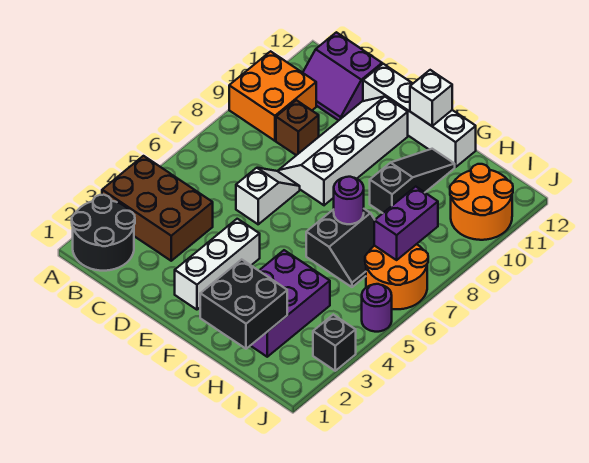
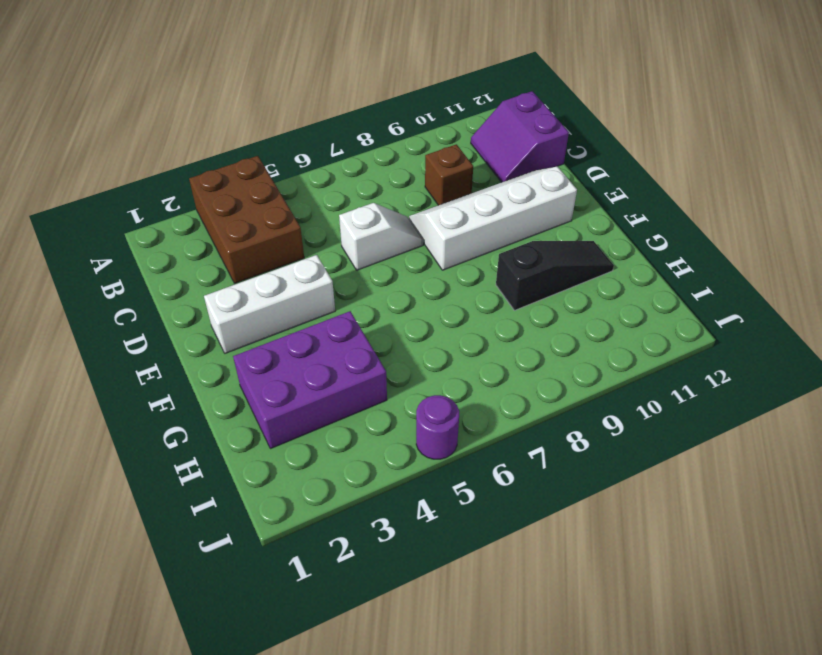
none -> black round brick A1:B2 level 1
none -> orange brick A9:B10 level 1
none -> white brick D12:G12 level 1

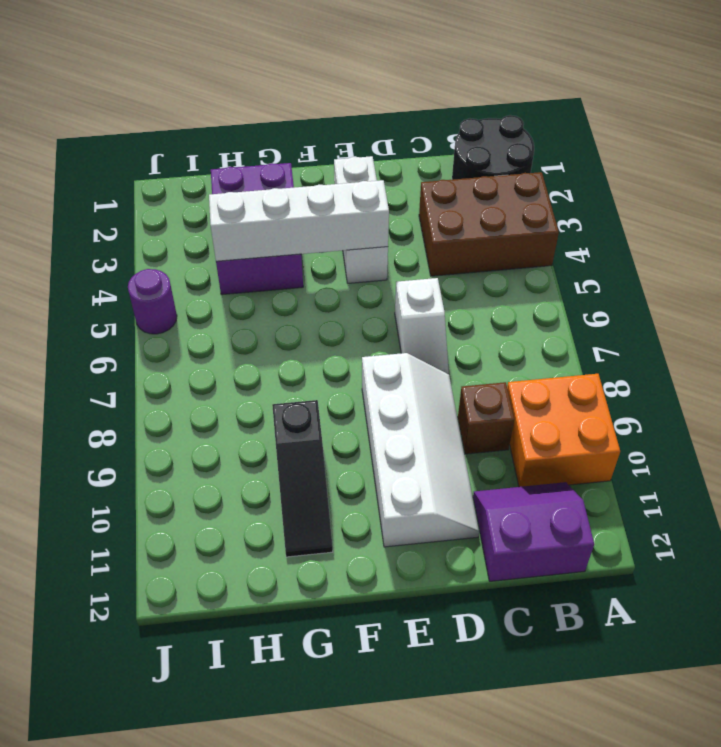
white brick E4:H4 level 2 -> white brick D12:G12 level 1
none -> black slope G6:H7 level 1 top G
none -> orange round brick I6:J7 level 1
none -> orange round brick I10:J11 level 1

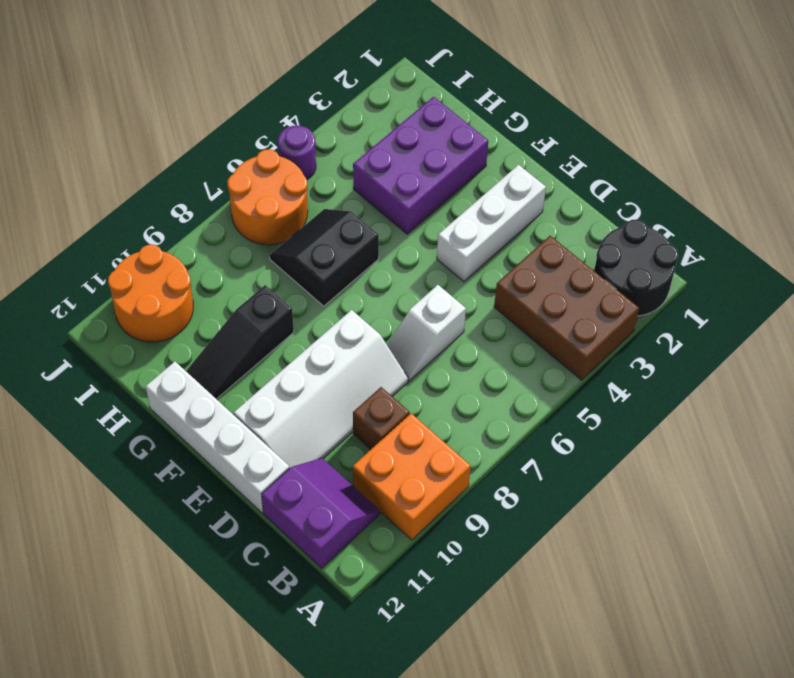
none -> black brick J3 level 1
none -> white brick F12 level 2
none -> black brick G1:H2 level 2

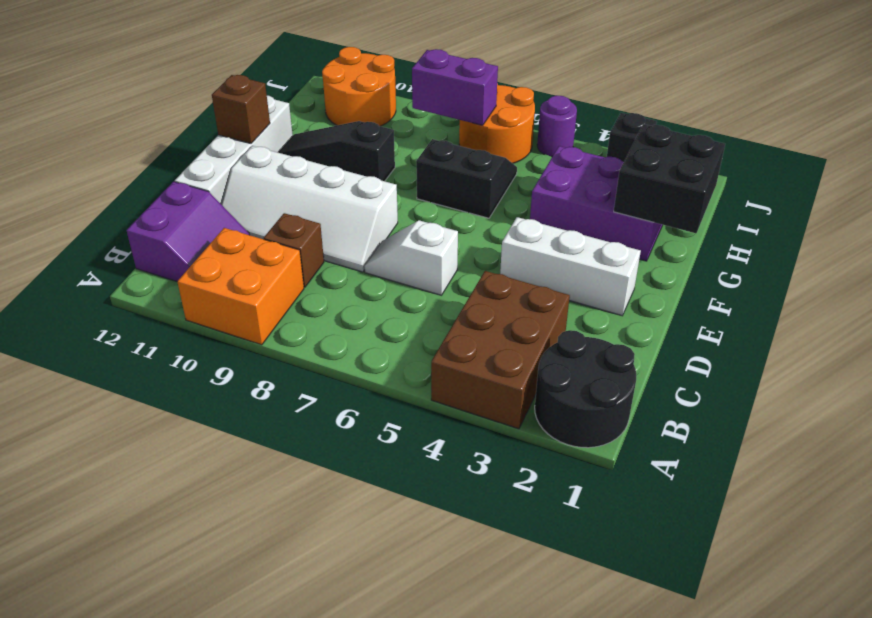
brown brick F12 level 2 -> white brick F12 level 2
none -> purple round brick G7 level 2

